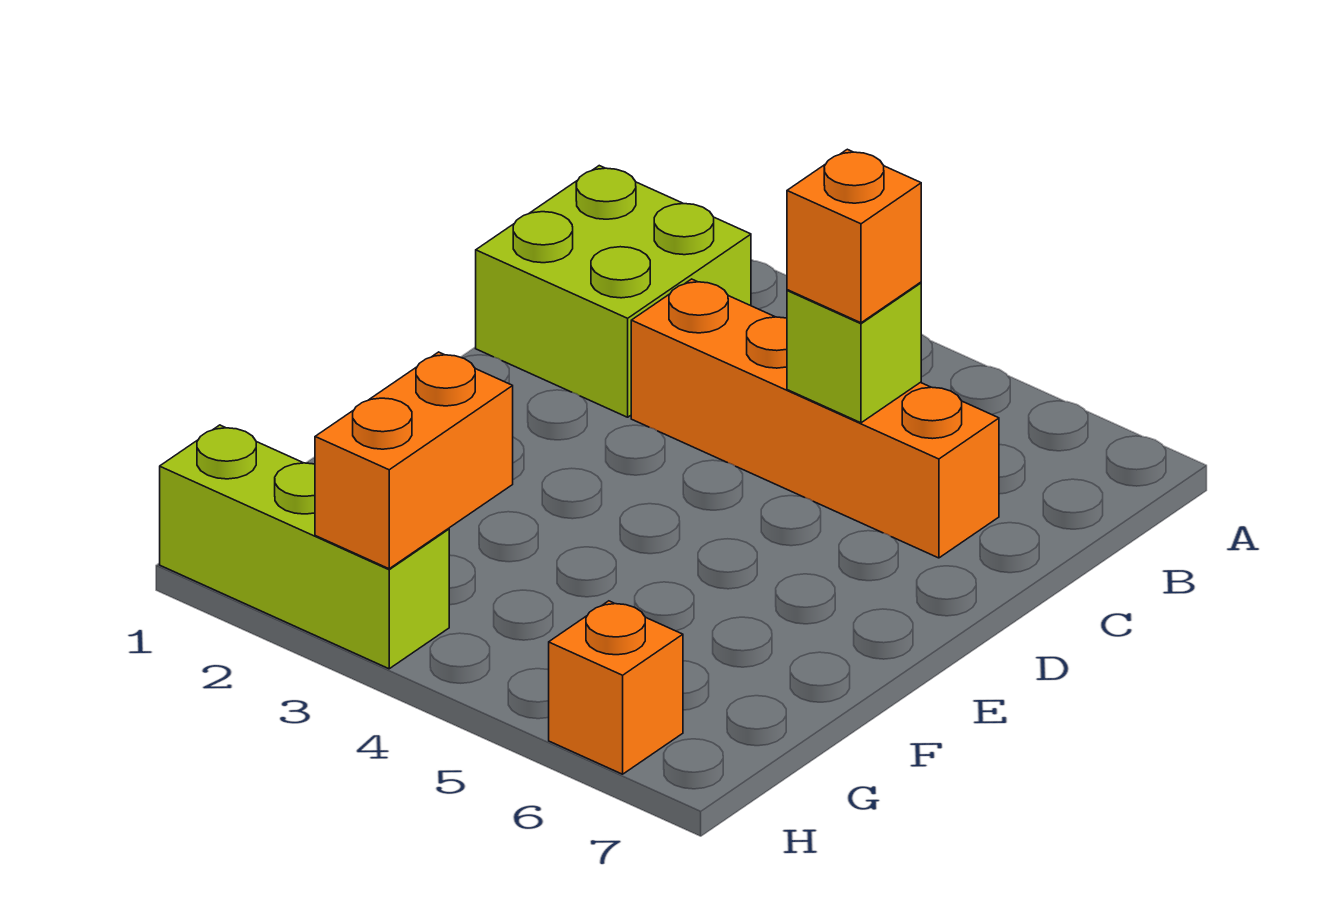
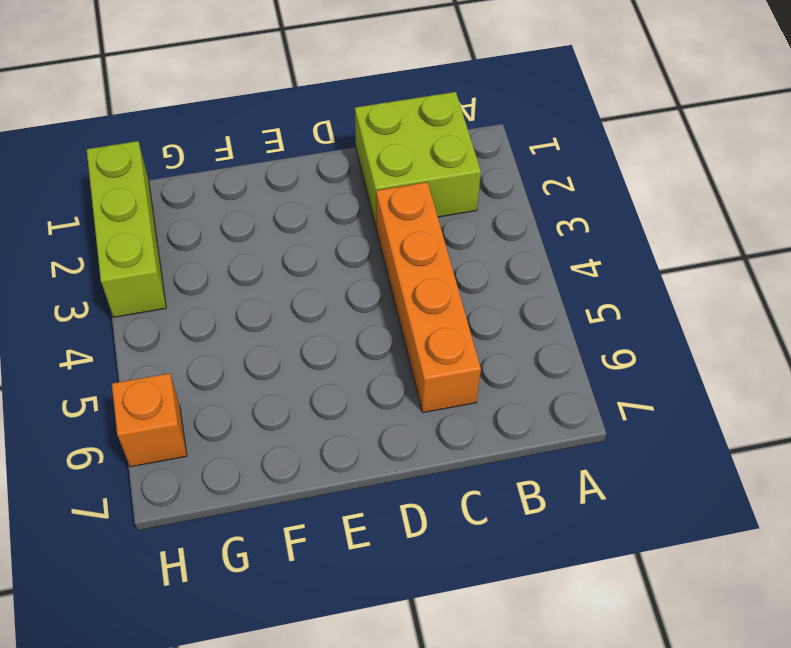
none -> lime brick C5 level 2
none -> orange brick G3:H3 level 2

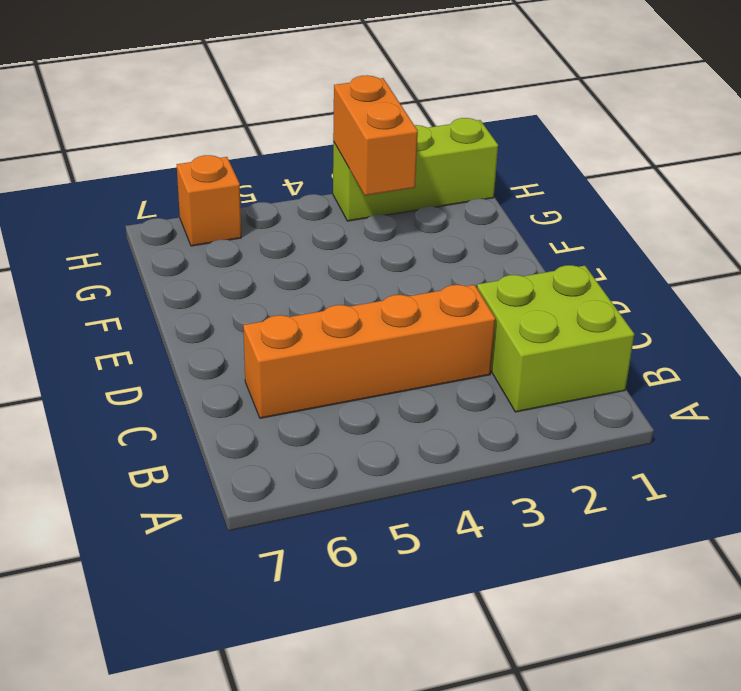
none -> lime brick C5 level 2
none -> orange brick C5 level 3

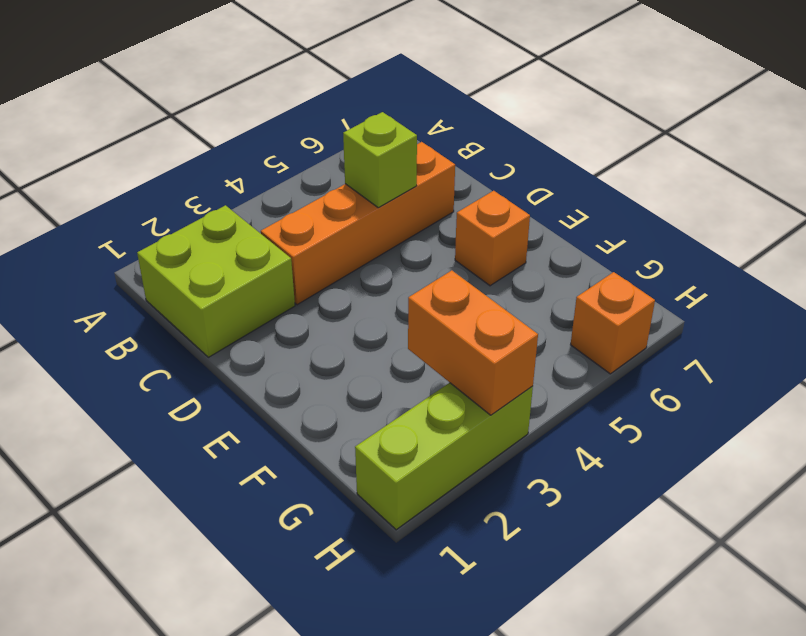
orange brick E6 level 1 -> orange brick C5 level 3

